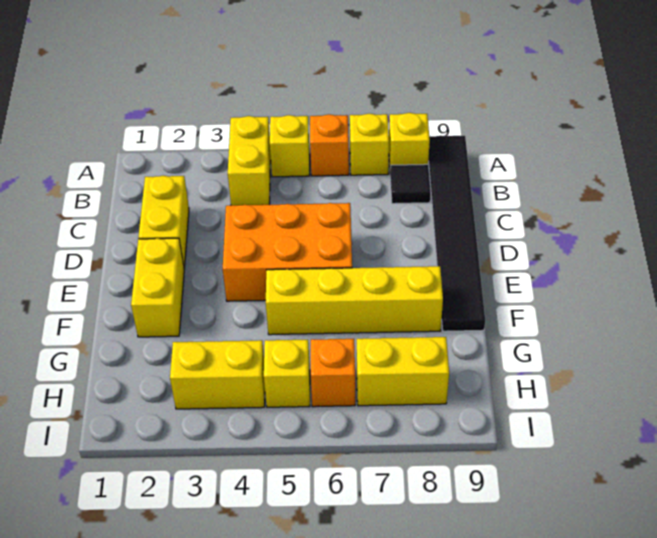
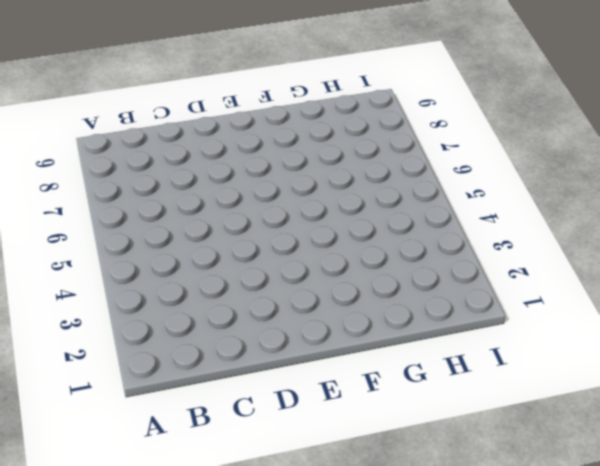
none -> yellow brick A4:B4 level 1
none -> yellow brick A5 level 1
none -> orange brick A6 level 1

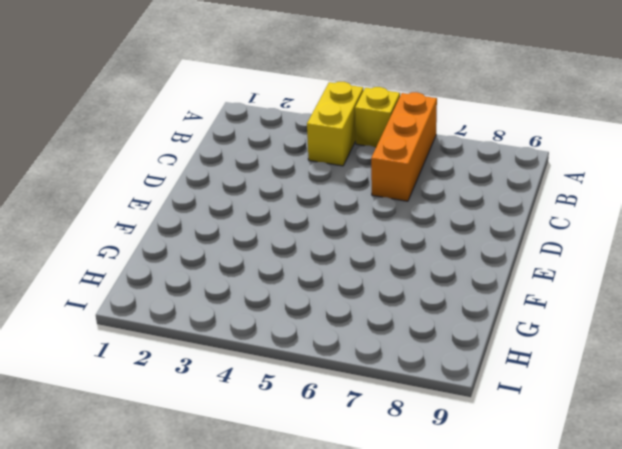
orange brick A6:C6 level 1 -> orange brick A6 level 1
none -> yellow brick A7 level 1
none -> yellow brick A8 level 1
none -> black tile A9:F9 level 1

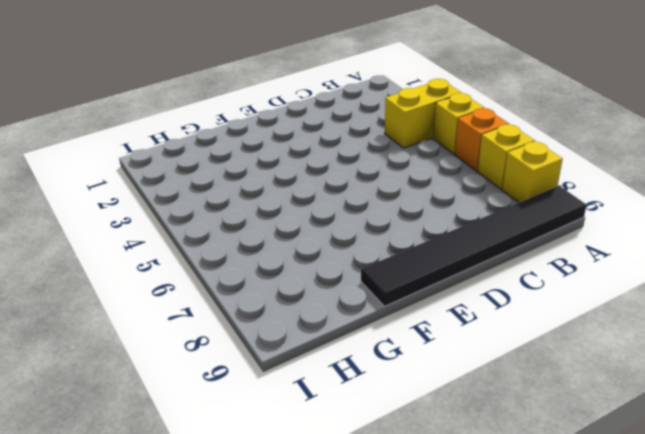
none -> black tile B8 level 1
none -> yellow brick C2:D2 level 1
none -> orange brick D4:E6 level 1

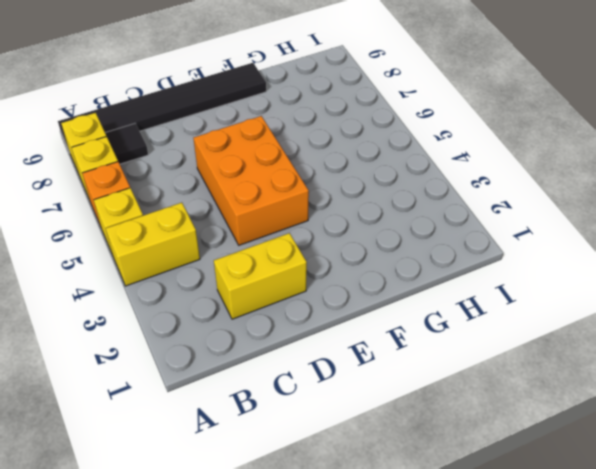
none -> yellow brick E2:F2 level 1
none -> yellow brick F5:F8 level 1
none -> yellow brick H3:H4 level 1

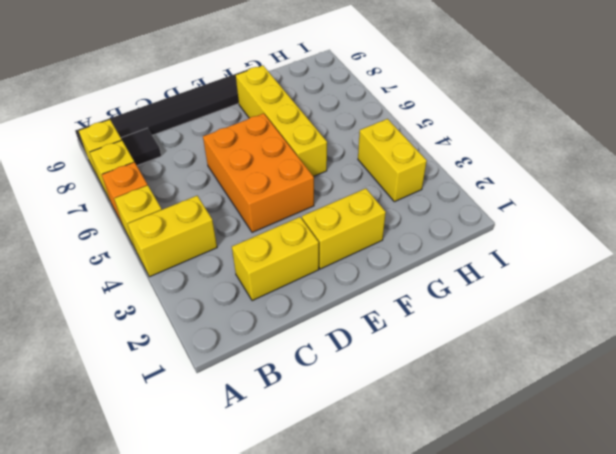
none -> yellow brick H5 level 1
none -> orange brick H6 level 1
none -> yellow brick H7:H8 level 1

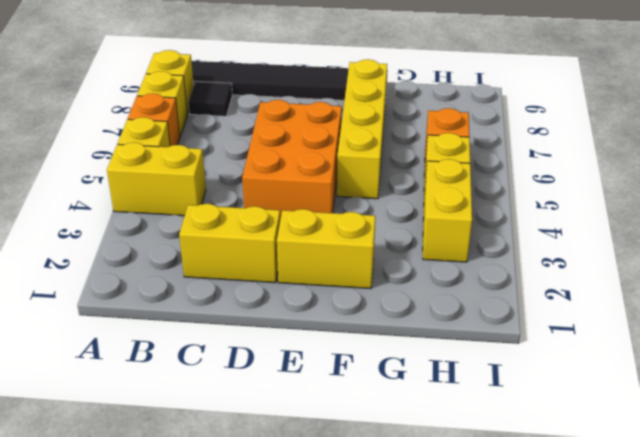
none -> yellow brick H7:H8 level 1

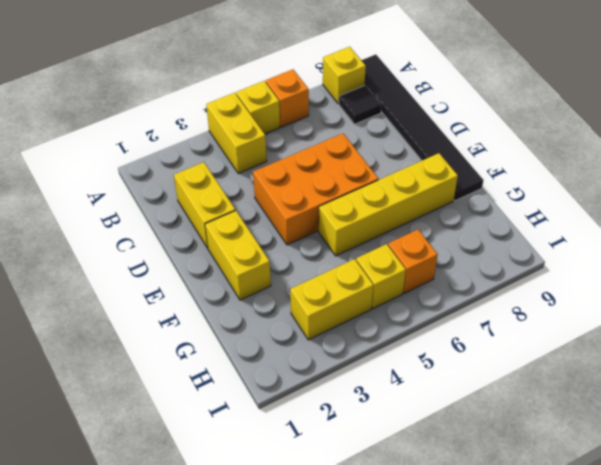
none -> yellow brick A7 level 1
none -> yellow brick H7:H8 level 1

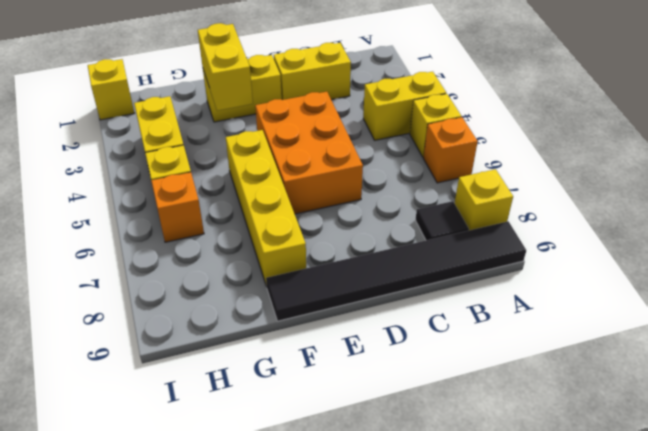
yellow brick F2:F3 level 2 -> yellow brick H7:H8 level 1
yellow brick I1 level 1 -> yellow brick A7 level 1

